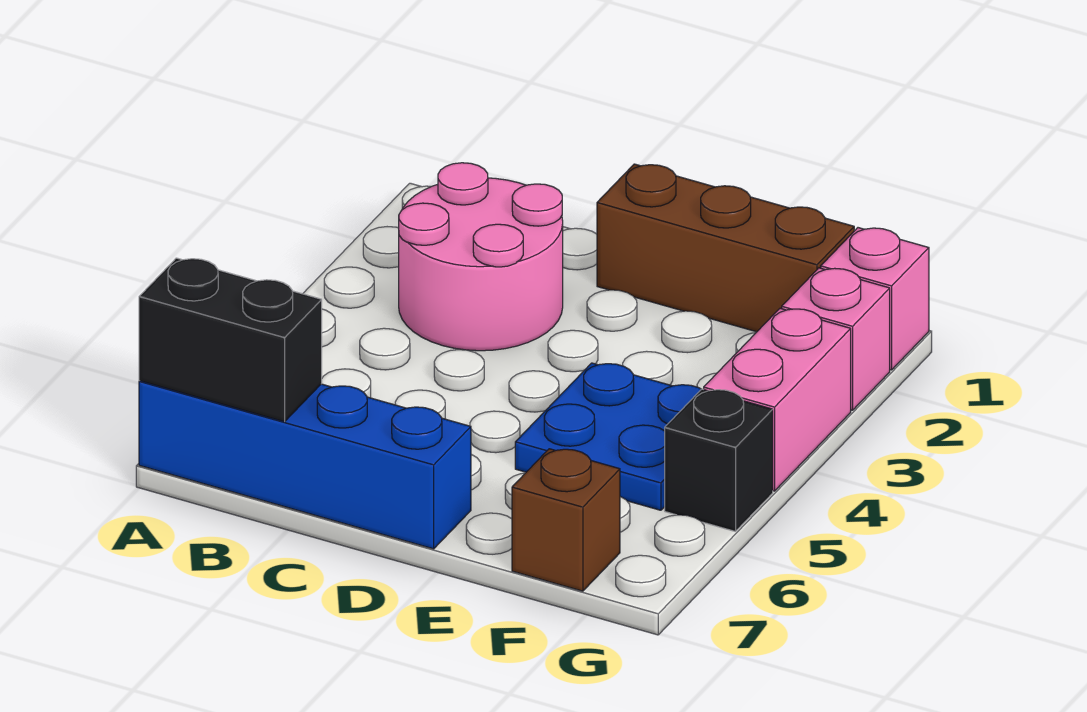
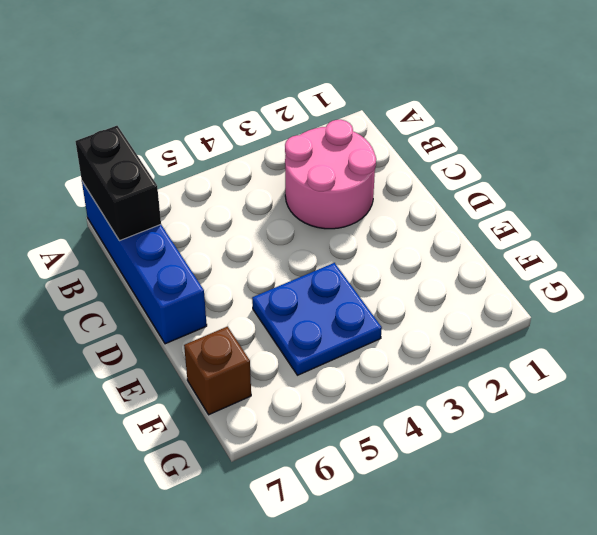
none -> brown brick D1:F1 level 1
none -> pink brick G1 level 1

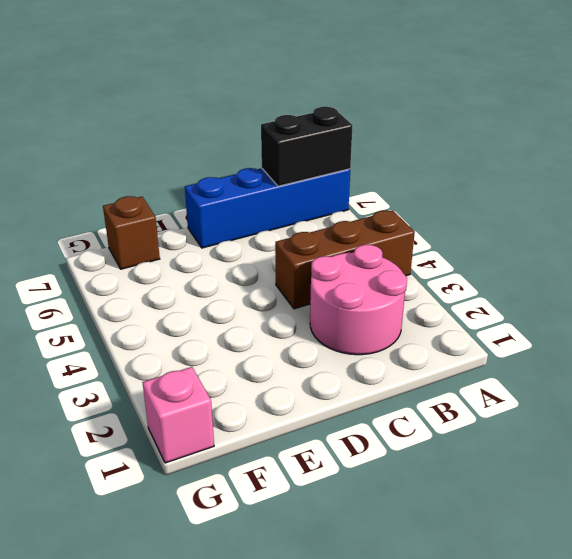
brown brick A4:C4 level 1 -> brown brick D1:F1 level 1
none -> blue plate E4:F5 level 1
none -> pink brick G2 level 1

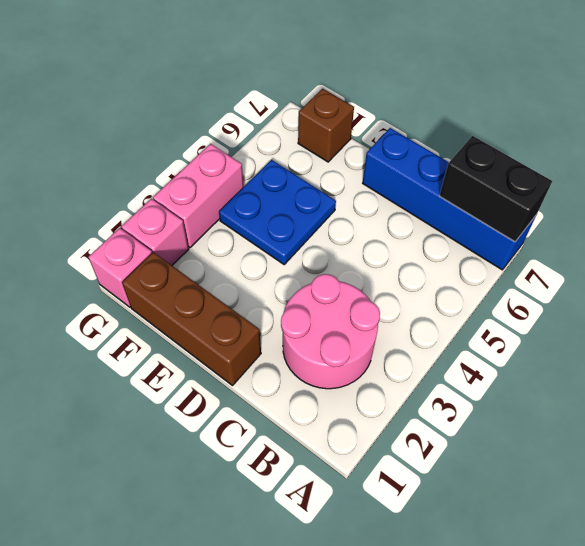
none -> black brick G5 level 1

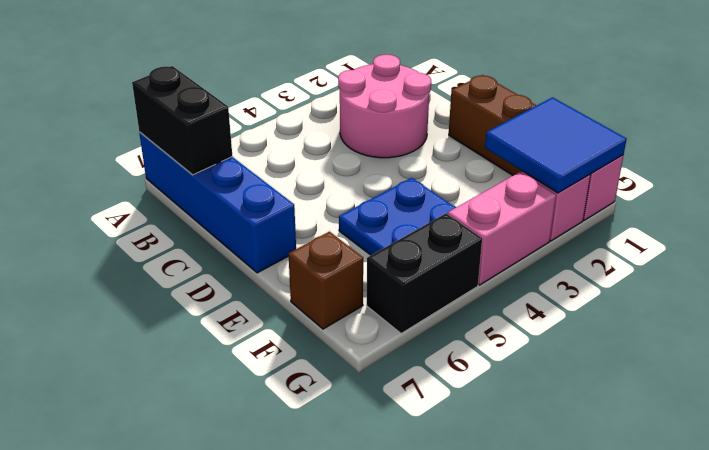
blue tile F1:G2 level 2 -> none
black brick G5:G6 level 1 -> black brick G5 level 1

